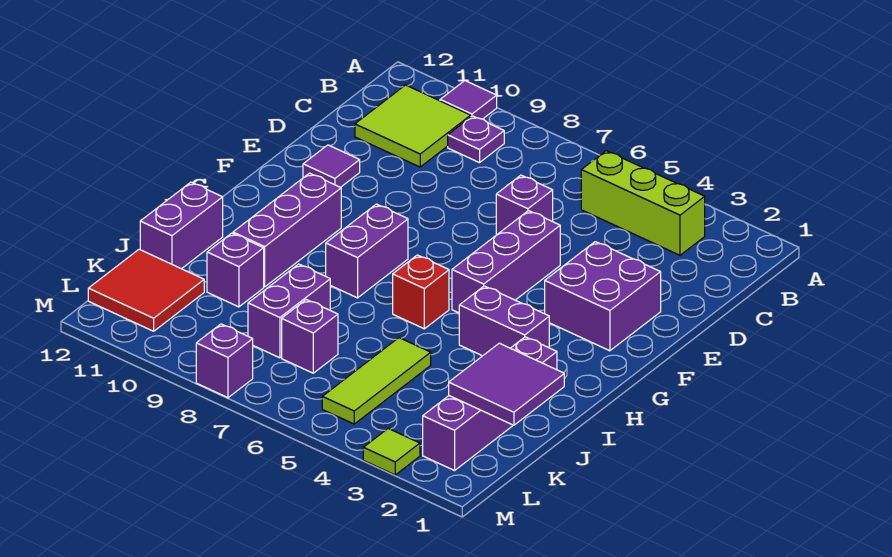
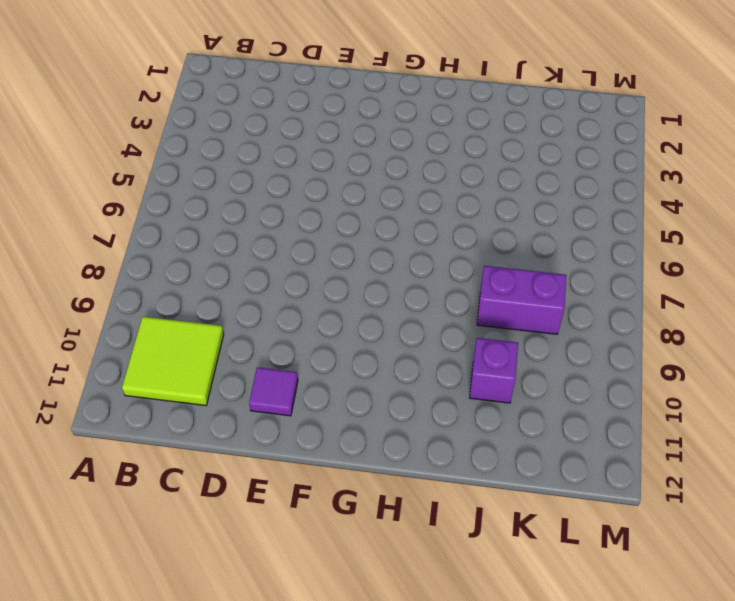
none -> purple tile A10 level 1
none -> lime brick B3:B5 level 1
none -> purple plate B9 level 1

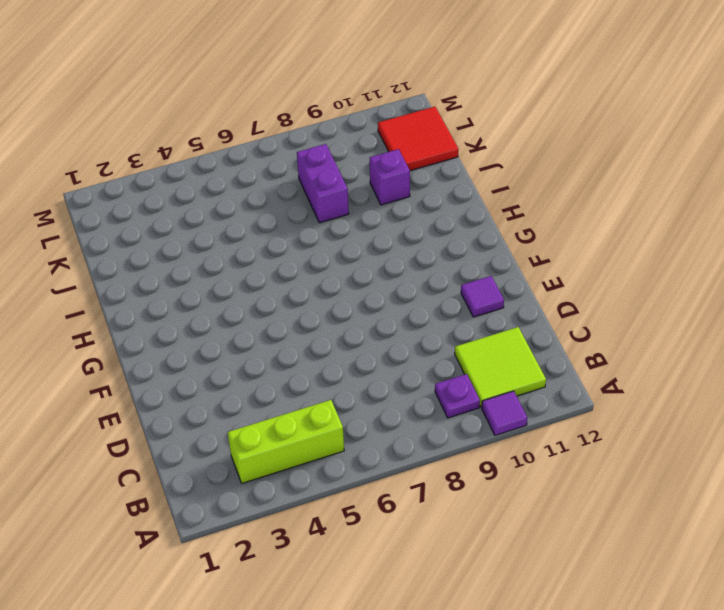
none -> purple brick D6 level 1
none -> purple brick E2:F3 level 1
none -> purple brick E5:G5 level 1

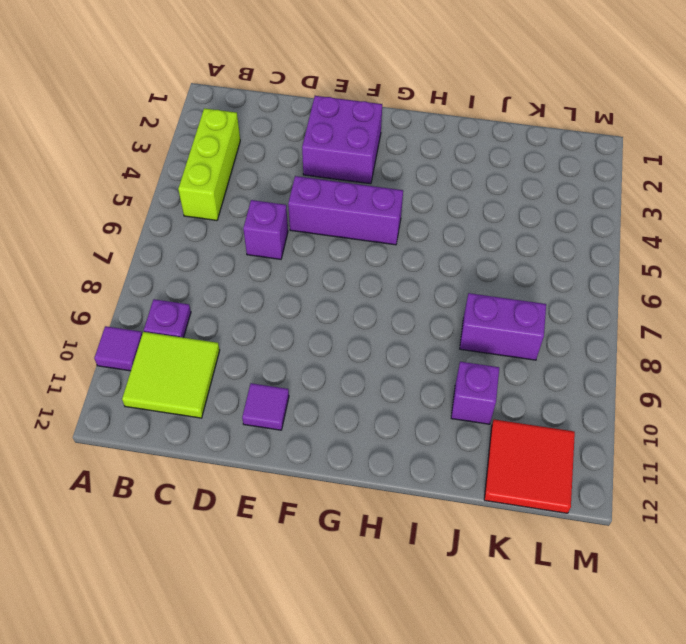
none -> purple brick G8:H8 level 1
none -> purple brick G10:I10 level 1
none -> purple brick H3:H4 level 1

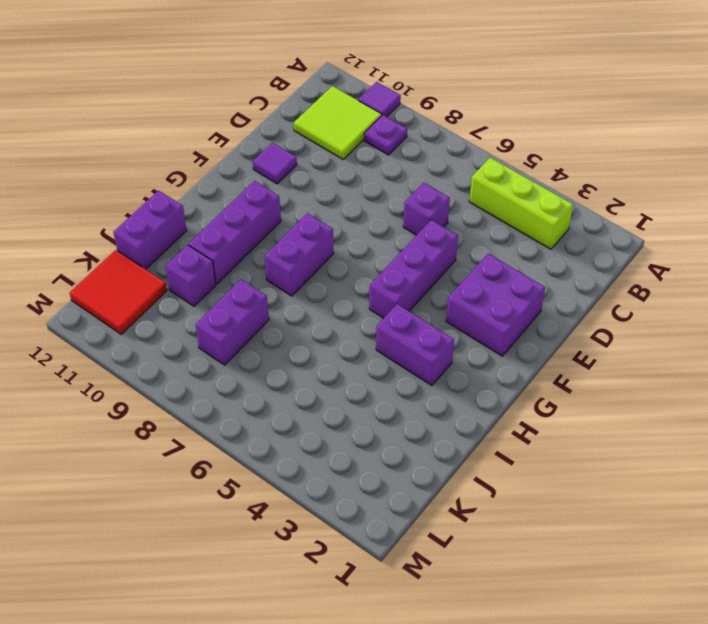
none -> red brick H6 level 1
none -> purple brick I2:L2 level 1
none -> lime tile J5:L5 level 1

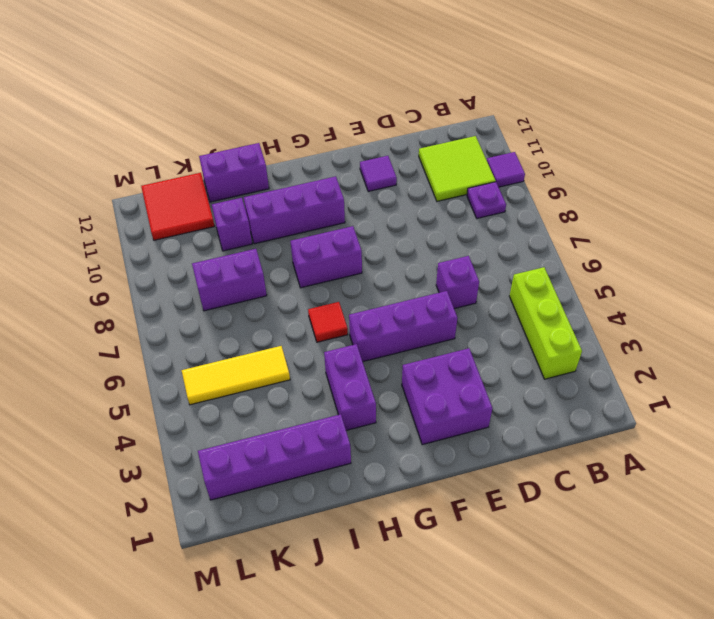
red tile H6 level 1 -> red brick H6 level 1
yellow tile J5:L5 level 1 -> lime tile J5:L5 level 1
none -> purple brick K7 level 1
none -> lime tile M3 level 1
none -> purple brick M8 level 1

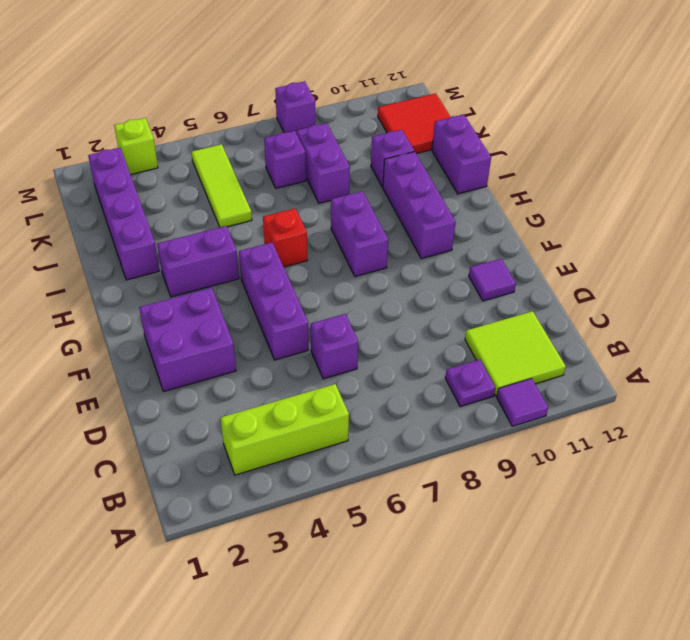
lime brick M3 level 1 -> lime tile M3 level 1
none -> purple tile J1:K2 level 2

